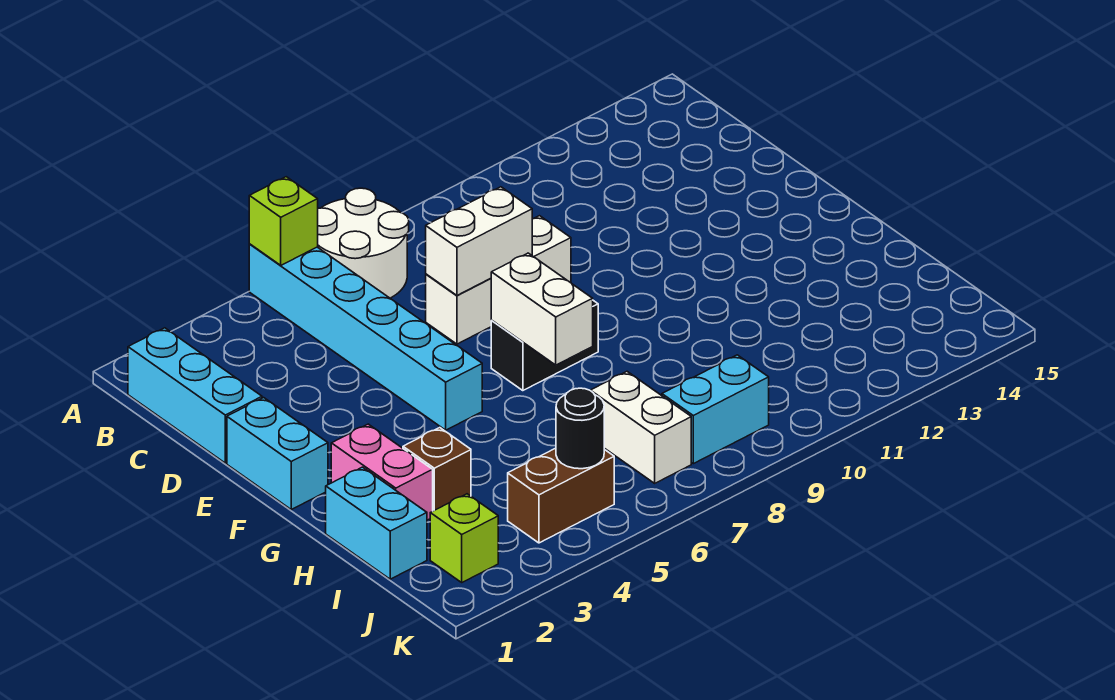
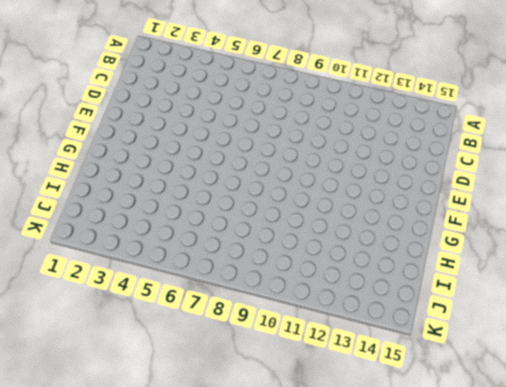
none -> cyan brick A5:F5 level 1
none -> white round brick A6:B7 level 1
none -> cyan brick B1:D1 level 1

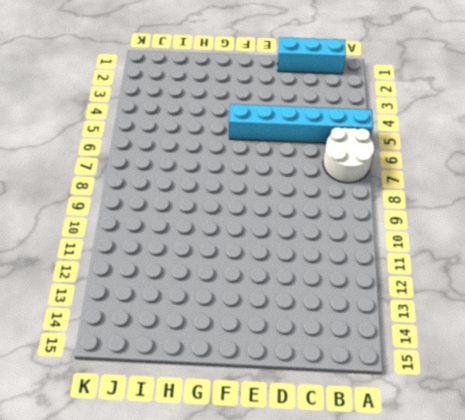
none -> white brick D7:D9 level 1
none -> cyan brick E1:F1 level 1
none -> black brick F7:F8 level 1

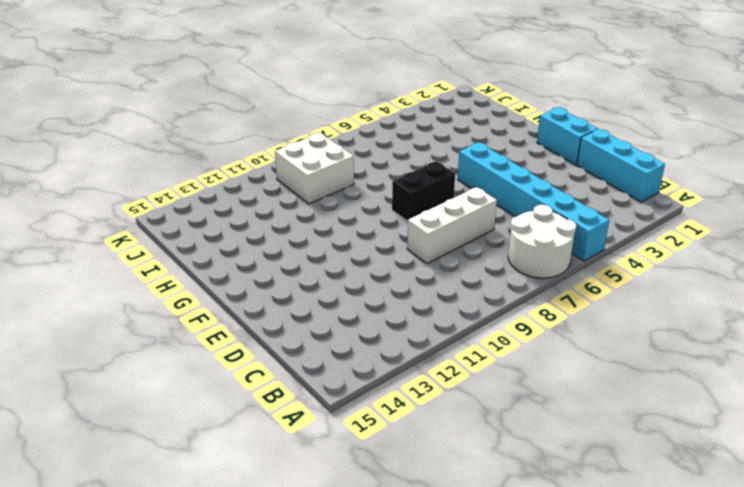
white brick I9:J10 level 1 -> cyan brick J8:J9 level 1
none -> pink brick G2:H2 level 1
none -> cyan brick H1:I1 level 1
none -> brown brick H3 level 1

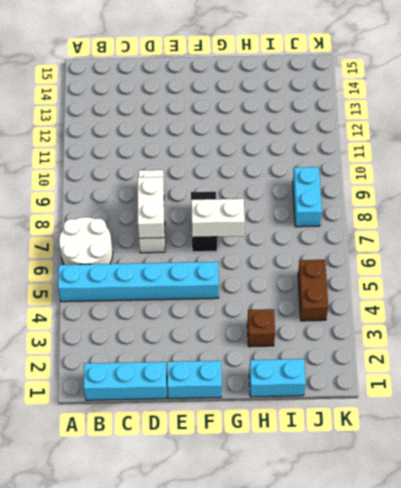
none -> pink brick G2:H2 level 1
none -> white brick I7:J7 level 1
none -> lime brick J2 level 1

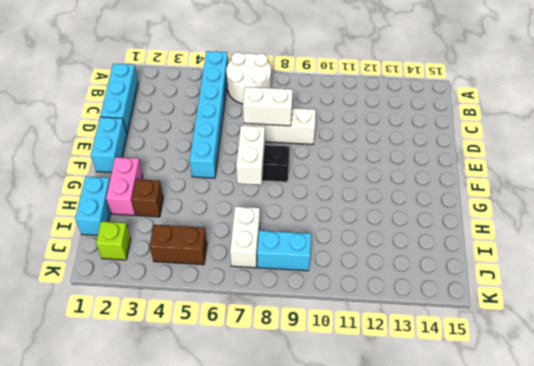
none -> lime brick A5 level 2
none -> black round brick J5 level 2

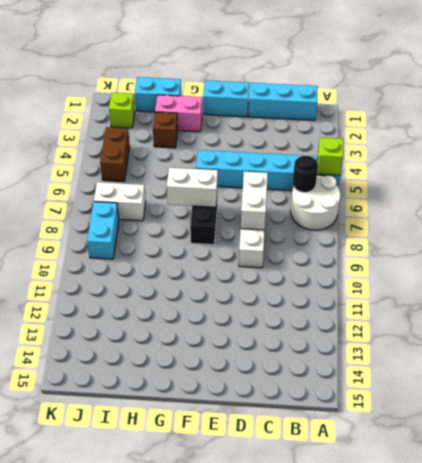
black round brick B6 level 2 -> black round brick J5 level 2

